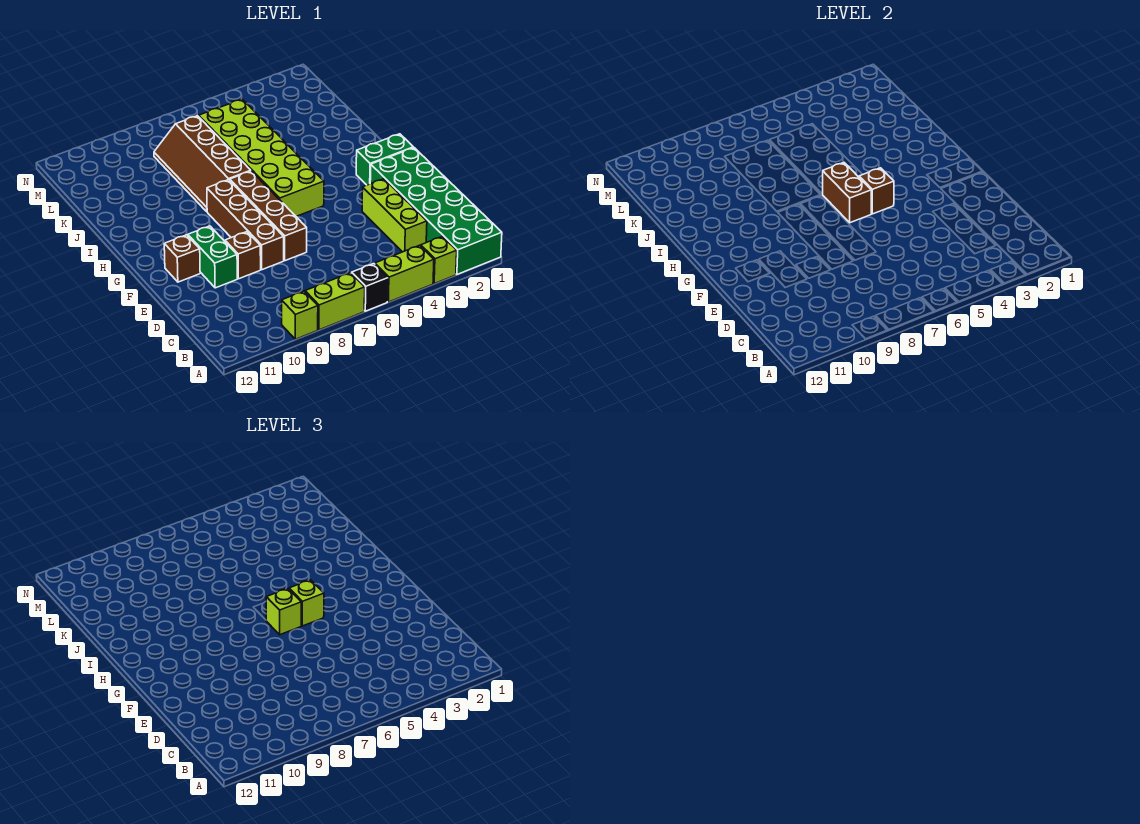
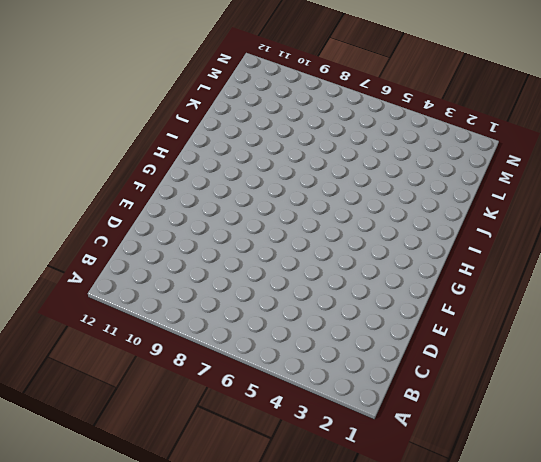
none -> green brick A1:F2 level 1
none -> lime brick A3 level 1
none -> lime brick A4:A5 level 1

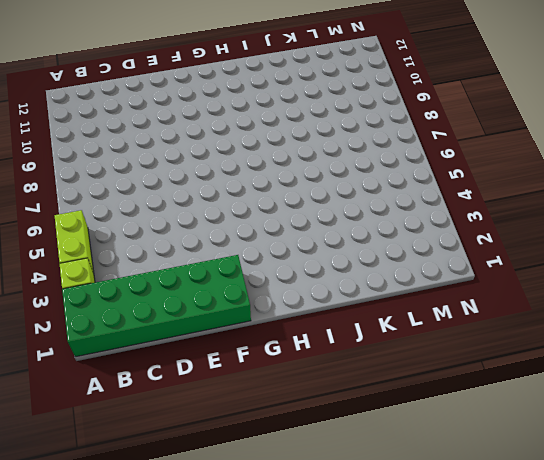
none -> black brick A6 level 1
none -> lime brick A7:A8 level 1
none -> lime brick A9 level 1

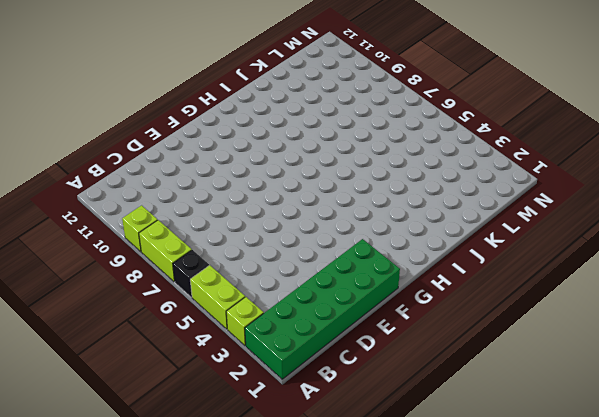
none -> lime brick C3:E3 level 1
none -> brown brick E7:H7 level 1
none -> brown brick E8:H8 level 1

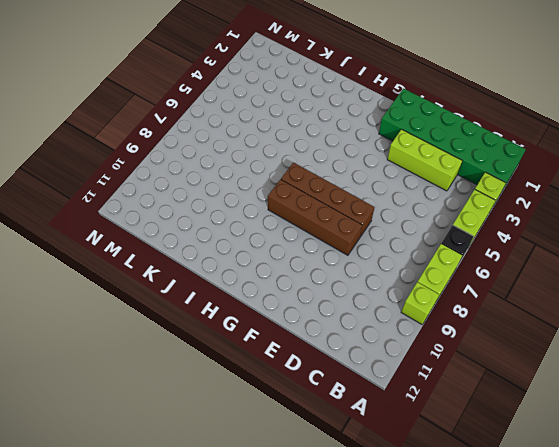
none -> brown brick E9 level 1
none -> green brick E10:F10 level 1
none -> brown brick F11 level 1

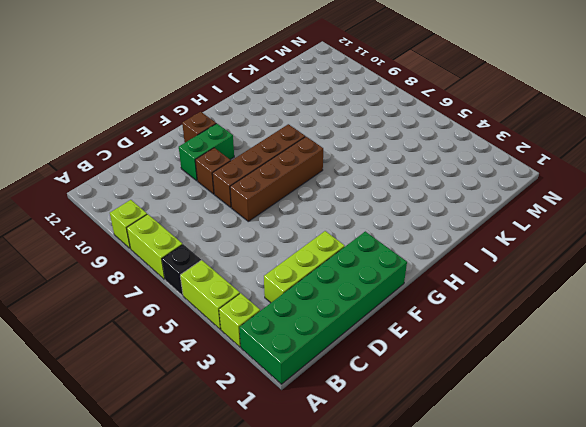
none -> green brick G1:G2 level 1
none -> lime brick G5:L6 level 1
none -> brown slope I7:L8 level 1 top 7

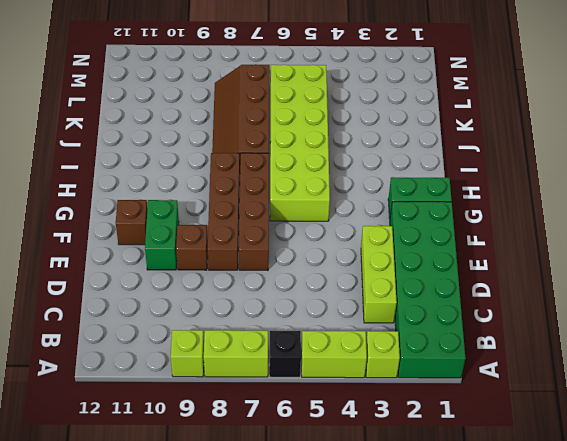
none -> brown brick G5 level 2
none -> brown brick G6:H6 level 2
none -> lime brick G5 level 3

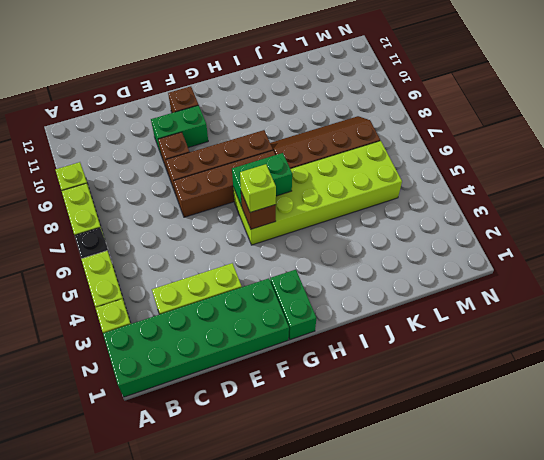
green brick G6:H6 level 2 -> brown brick G6:H6 level 2
none -> lime brick G6 level 3

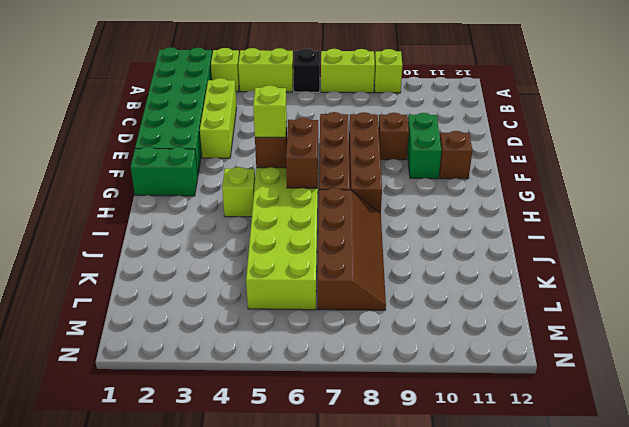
lime brick H4 level 1 -> lime brick G6 level 3

